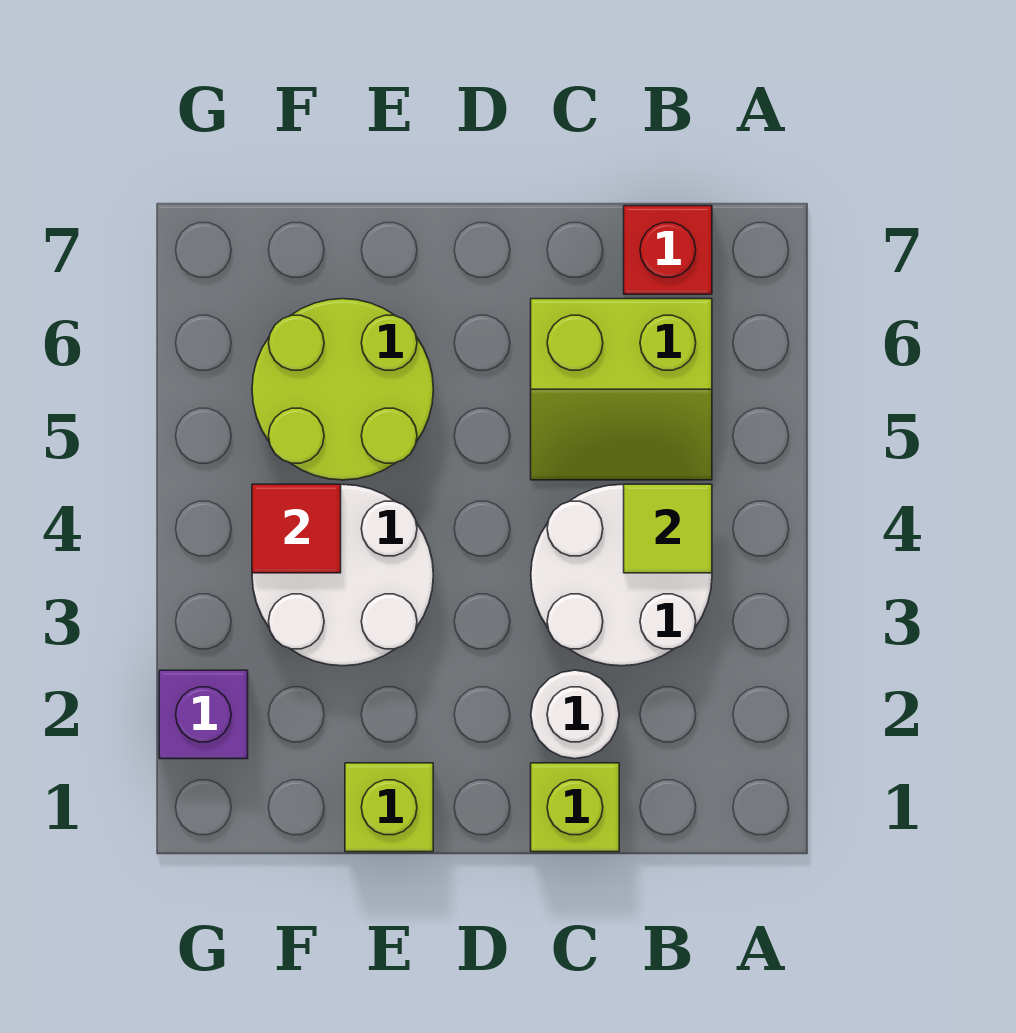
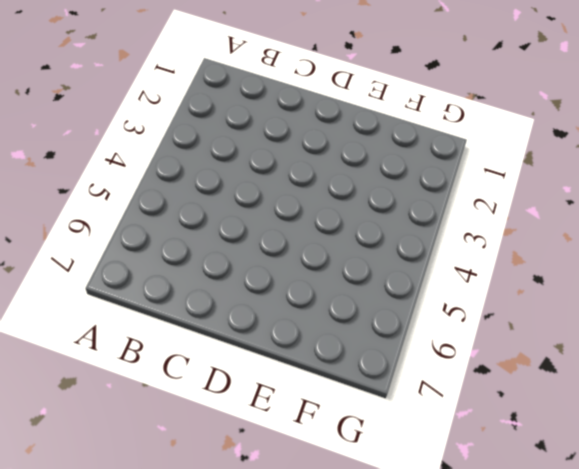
none -> white round brick B3:C4 level 1
none -> lime slope B5:C6 level 1 top 6

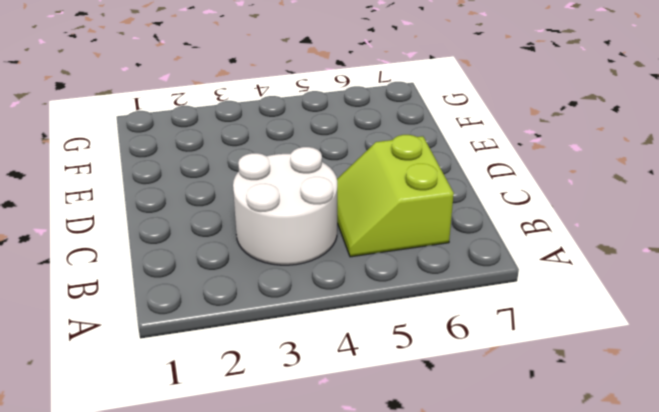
none -> red brick B7 level 1
none -> lime brick C1 level 1

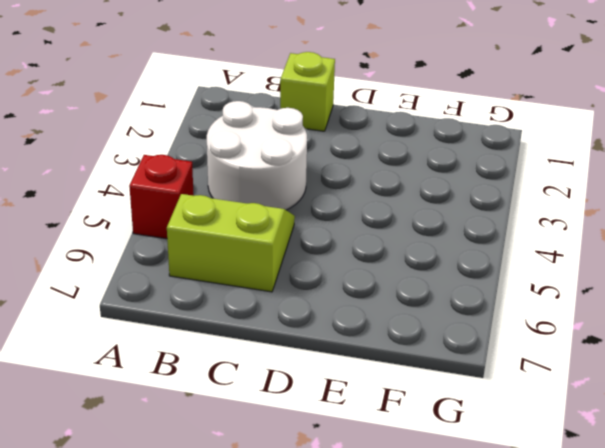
red brick A5 level 1 -> red brick B7 level 1
none -> white round brick C2 level 1
none -> lime brick E1 level 1

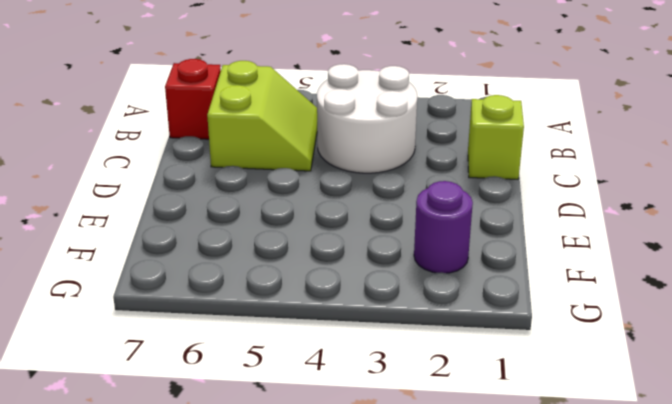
purple round brick F2 level 1 -> none
none -> white round brick C2 level 1
none -> lime brick E1 level 1

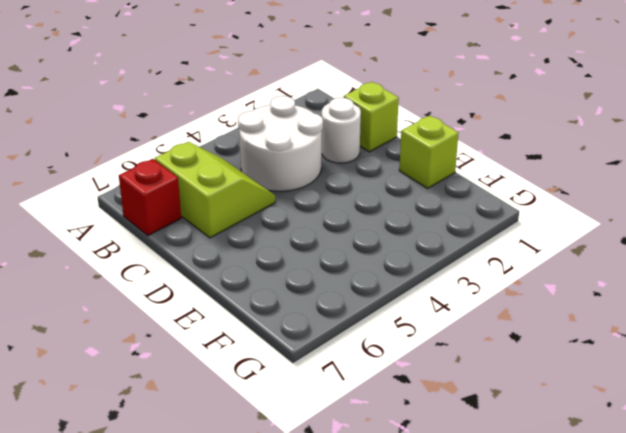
none -> white round brick E3:F4 level 1
none -> lime round brick E5:F6 level 1

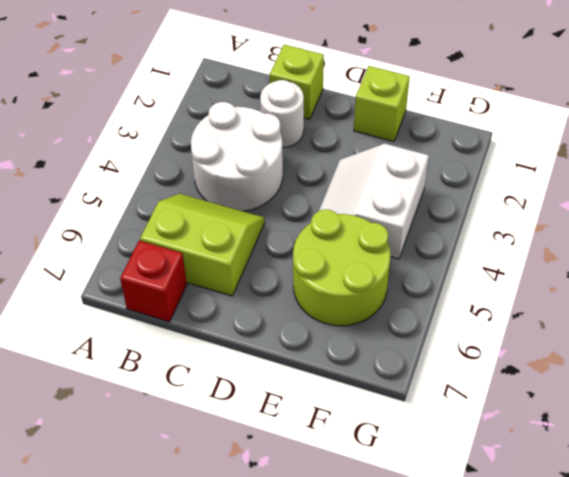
white slope E3:F4 level 1 top F -> white round brick E3:F4 level 1
none -> purple brick G2 level 1
none -> lime tile B4 level 2

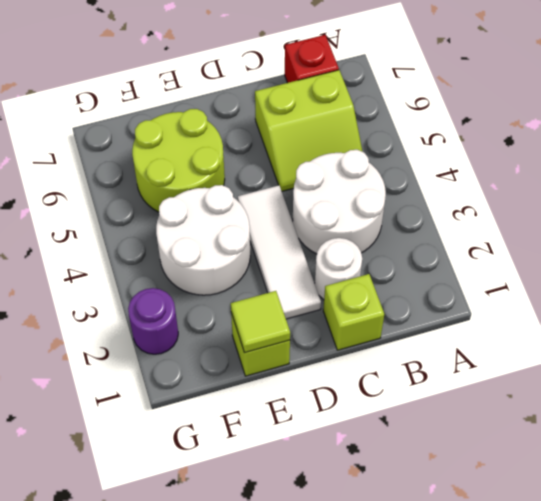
white tile D2:D4 level 1 -> none
lime tile E1 level 2 -> lime tile B4 level 2
purple round brick G2 level 1 -> purple brick G2 level 1
none -> red tile F4 level 2

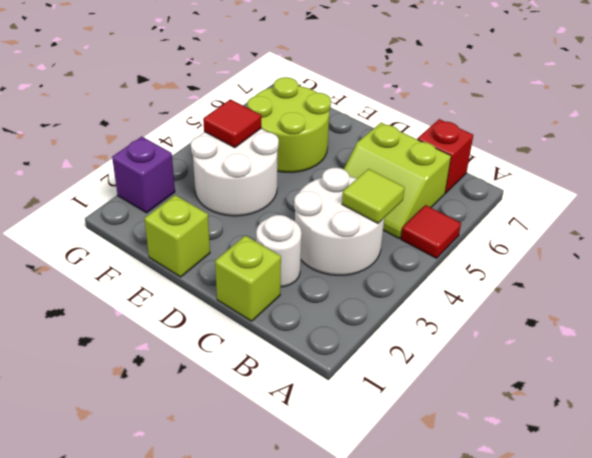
red tile A5 level 1 -> none

